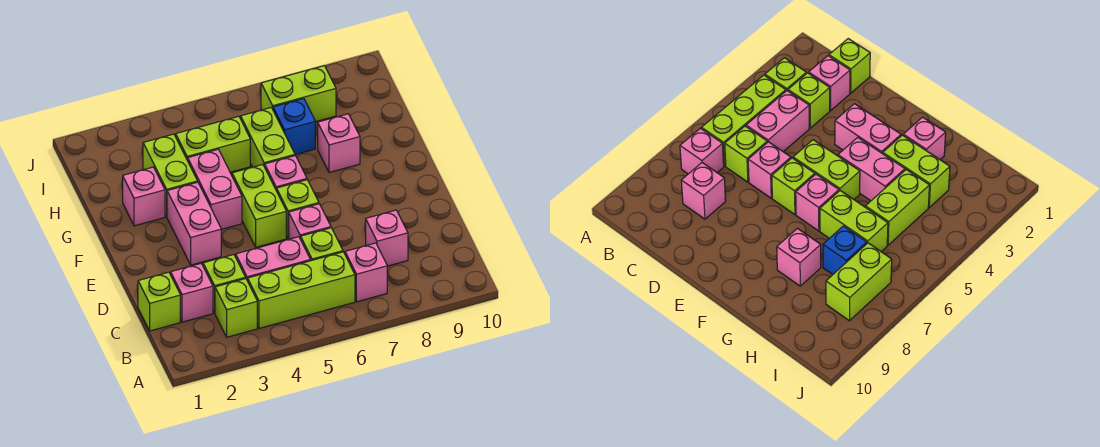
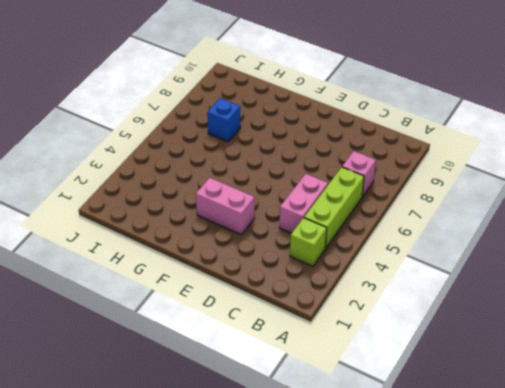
none -> lime brick C1 level 1
none -> pink brick C2 level 1
none -> lime brick C3 level 1

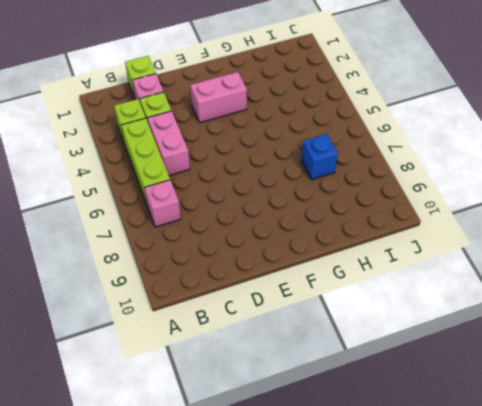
none -> lime brick C6 level 1
none -> pink brick C8 level 1
none -> pink brick D6 level 1

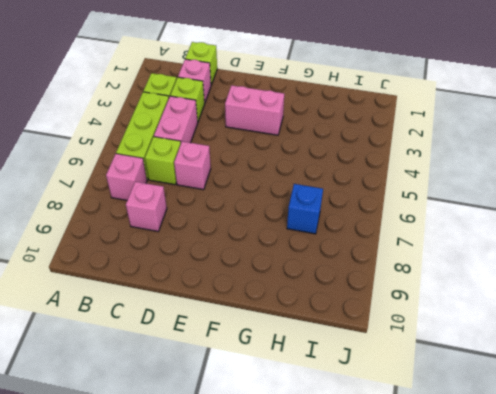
none -> lime brick E5:F5 level 1
none -> lime brick E6 level 1
none -> pink brick F4:G4 level 1

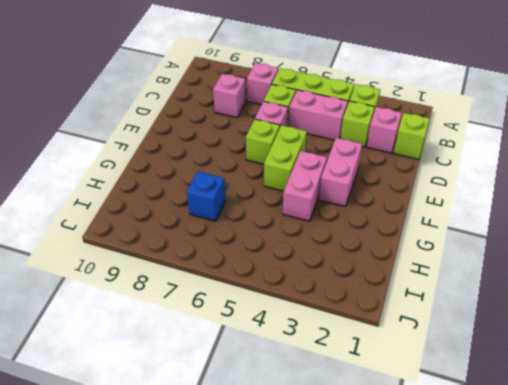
none -> pink brick F6 level 1
none -> pink brick G2 level 1
none -> lime brick G3:H3 level 1

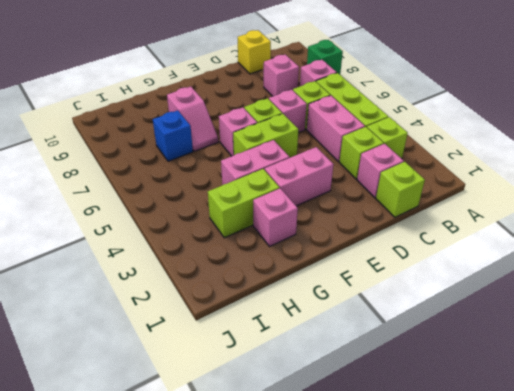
green brick A8 level 1 -> none
yellow brick C10 level 1 -> none
pink slope G7:G8 level 1 top 8 -> pink brick G8 level 1
none -> lime brick G6:H6 level 1
none -> lime brick H4:H5 level 1
none -> lime brick I7:I8 level 1

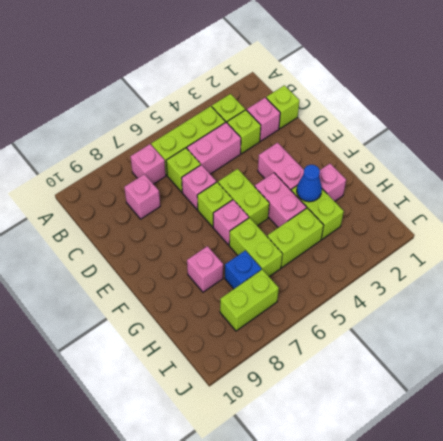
blue cone G3 level 2 -> none

